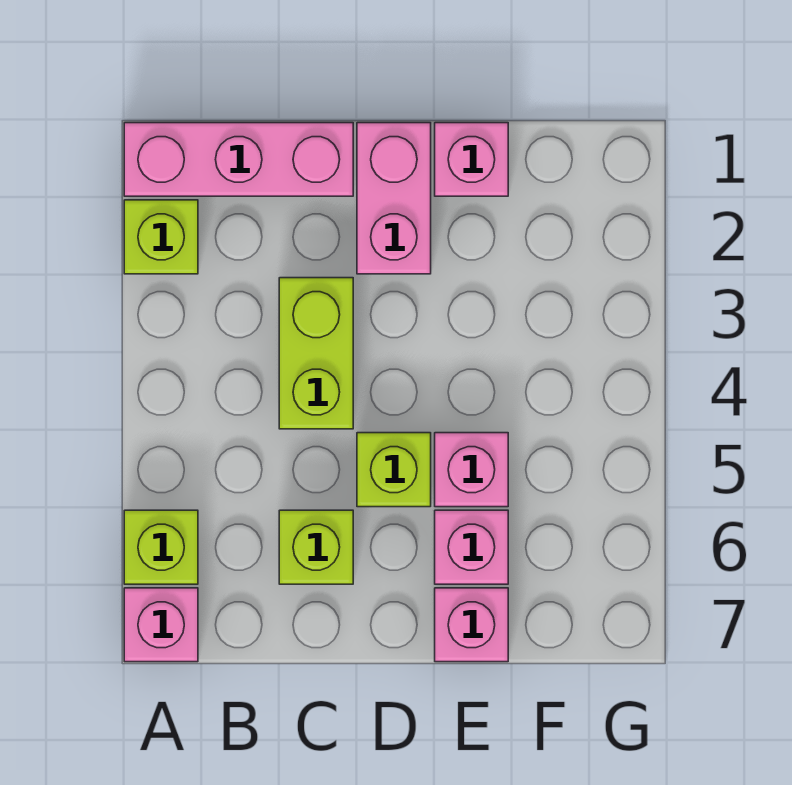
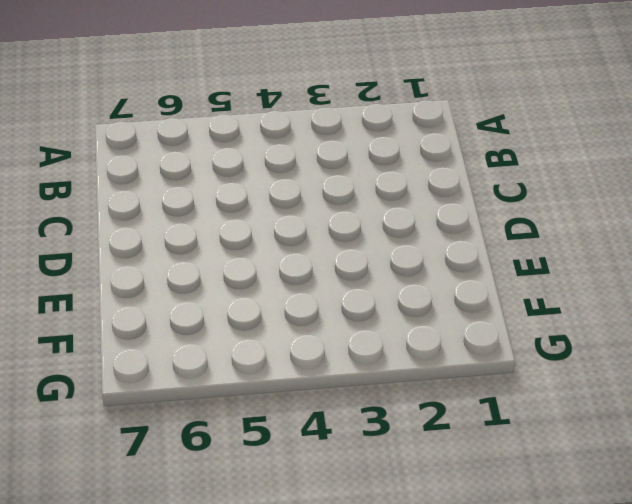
none -> pink brick A1:C1 level 1
none -> lime brick A2 level 1
none -> lime brick A6 level 1

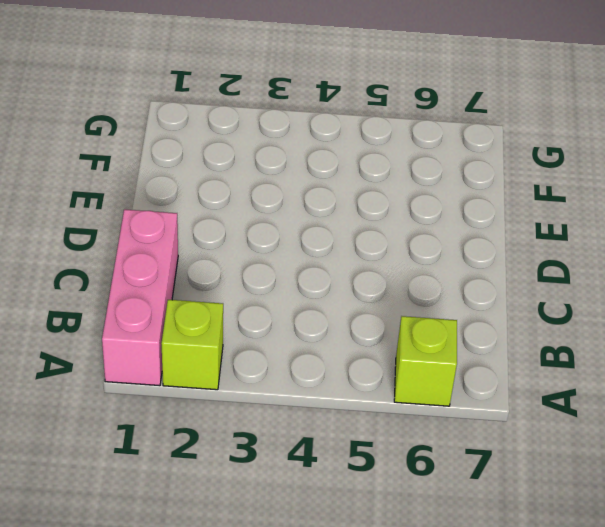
none -> pink brick A7 level 1
none -> lime brick C3:C4 level 1
none -> lime brick C6 level 1

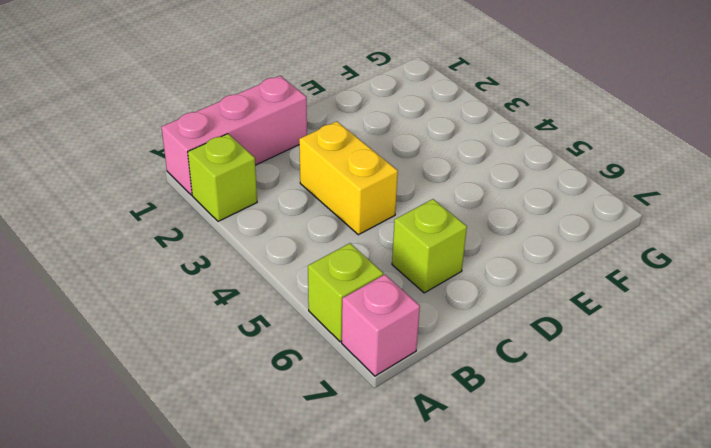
yellow brick C3:C4 level 1 -> lime brick C3:C4 level 1
none -> pink brick D1:D2 level 1
none -> lime brick D5 level 1
none -> pink brick E1 level 1

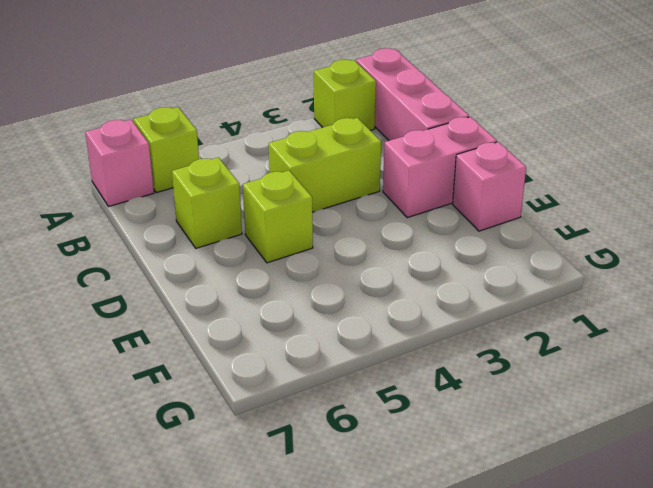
none -> pink brick E5 level 1
none -> pink brick E6 level 1
none -> pink brick E7 level 1

